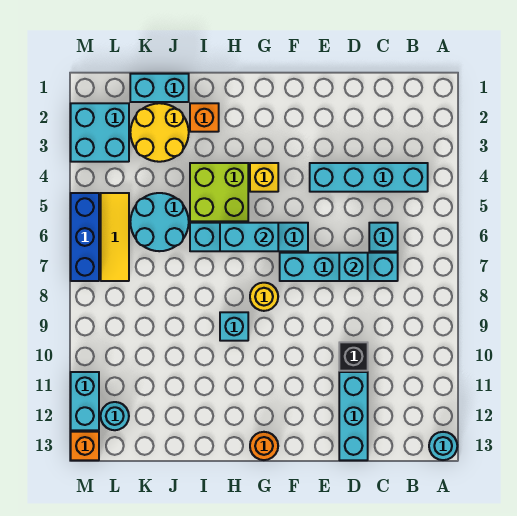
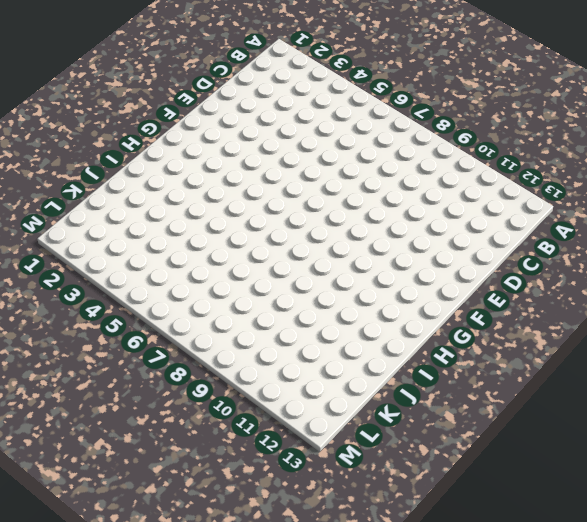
none -> cyan round brick A13 level 1
none -> cyan brick B4:E4 level 1
none -> cyan brick C6 level 1

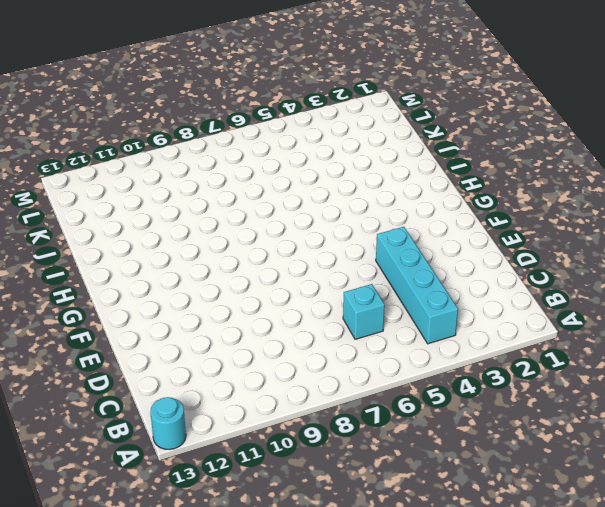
none -> cyan brick C7:F7 level 1
none -> black brick D10 level 1
none -> cyan brick D11:D13 level 1

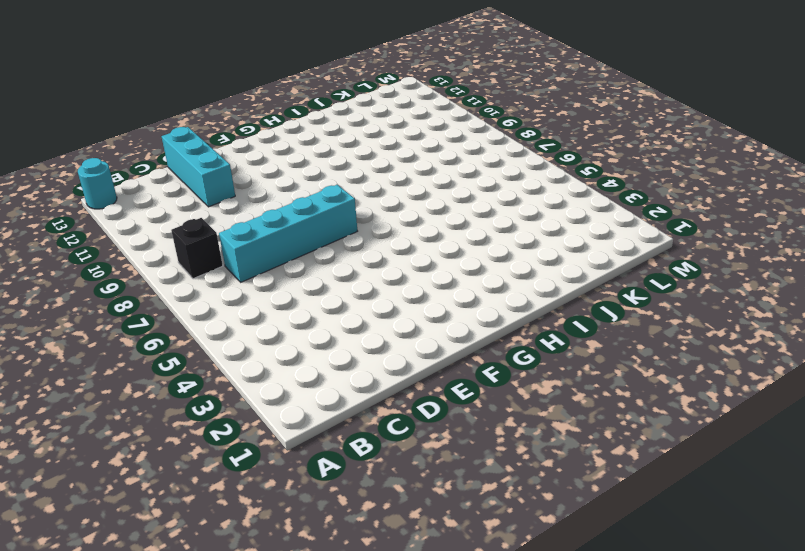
black brick B8 level 1 -> black brick D10 level 1
none -> cyan brick B4:E4 level 1
none -> cyan brick C6 level 1
none -> cyan brick F6:I6 level 1

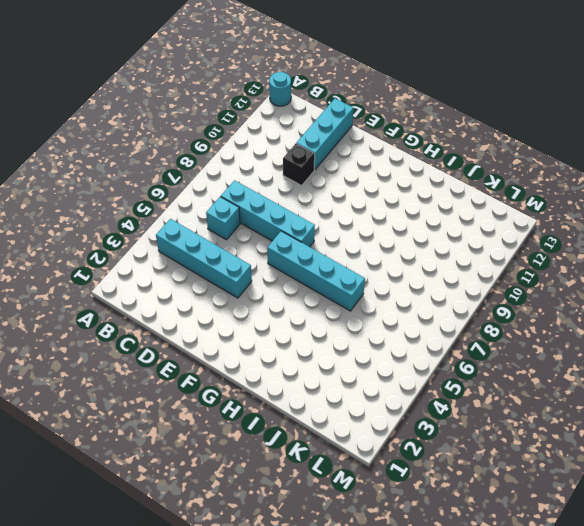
none -> yellow brick G4 level 1
none -> yellow round brick G8 level 1
none -> orange round brick G13 level 1

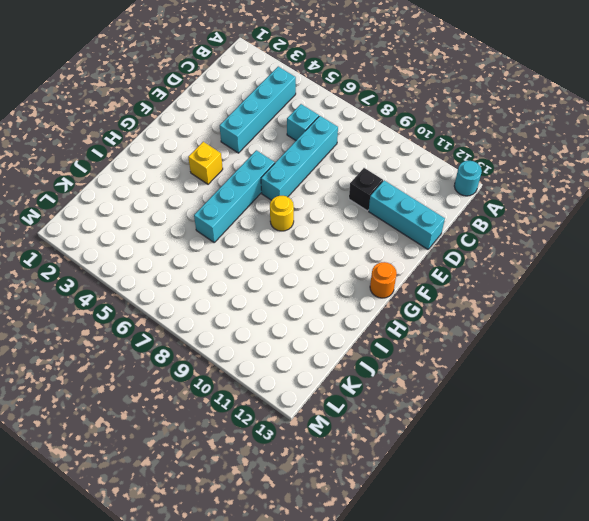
none -> lime brick H4:I5 level 1
none -> cyan brick H9 level 1
none -> orange brick I2 level 1

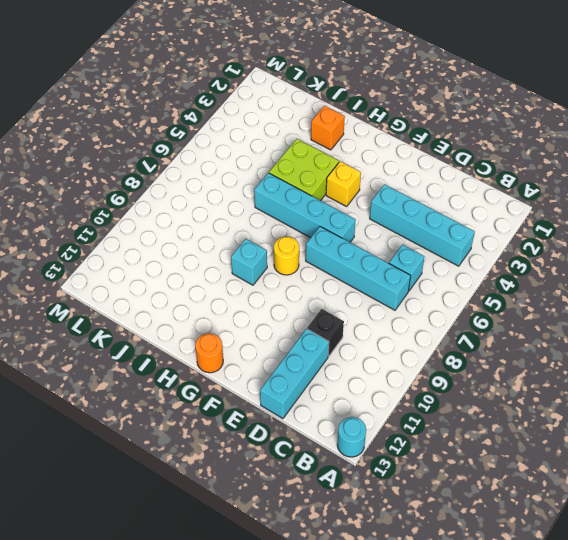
none -> cyan brick J1:K1 level 1
none -> yellow round brick J2:K3 level 1
none -> cyan round brick J5:K6 level 1

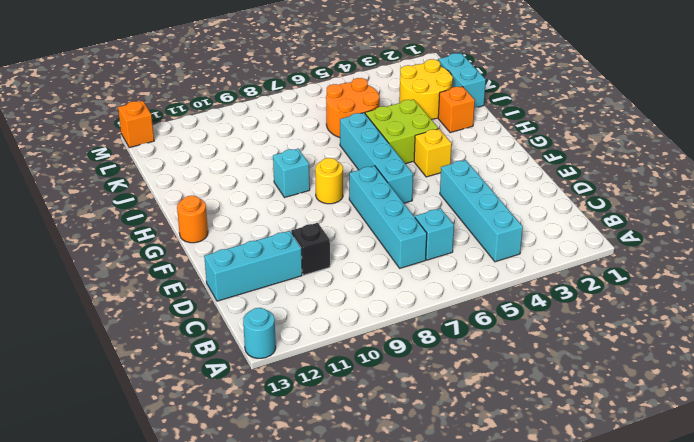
orange round brick J5:K6 level 1 -> cyan round brick J5:K6 level 1
none -> cyan brick L2:M3 level 1
none -> yellow tile L5:L7 level 1
none -> cyan round brick L12 level 1

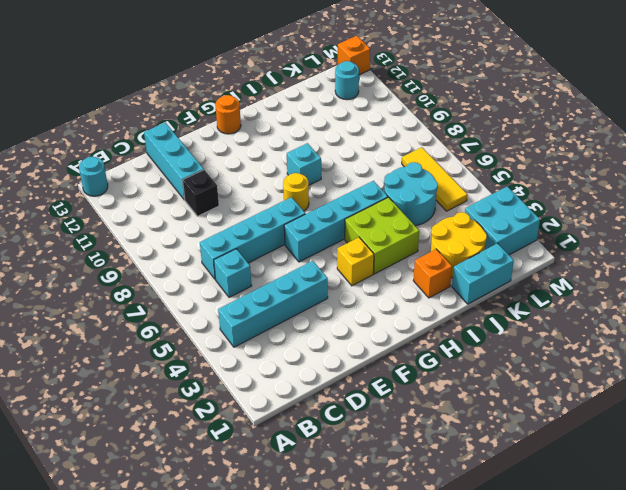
none -> blue brick M5:M7 level 1
none -> cyan brick M11:M12 level 1
none -> cyan brick D7 level 2

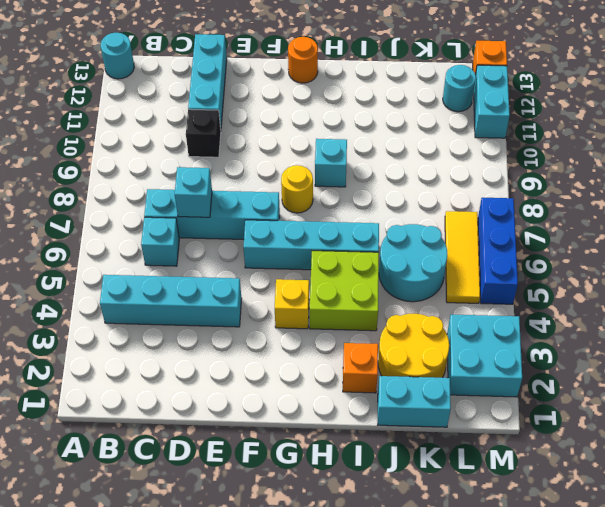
none -> cyan brick G6:H6 level 2

